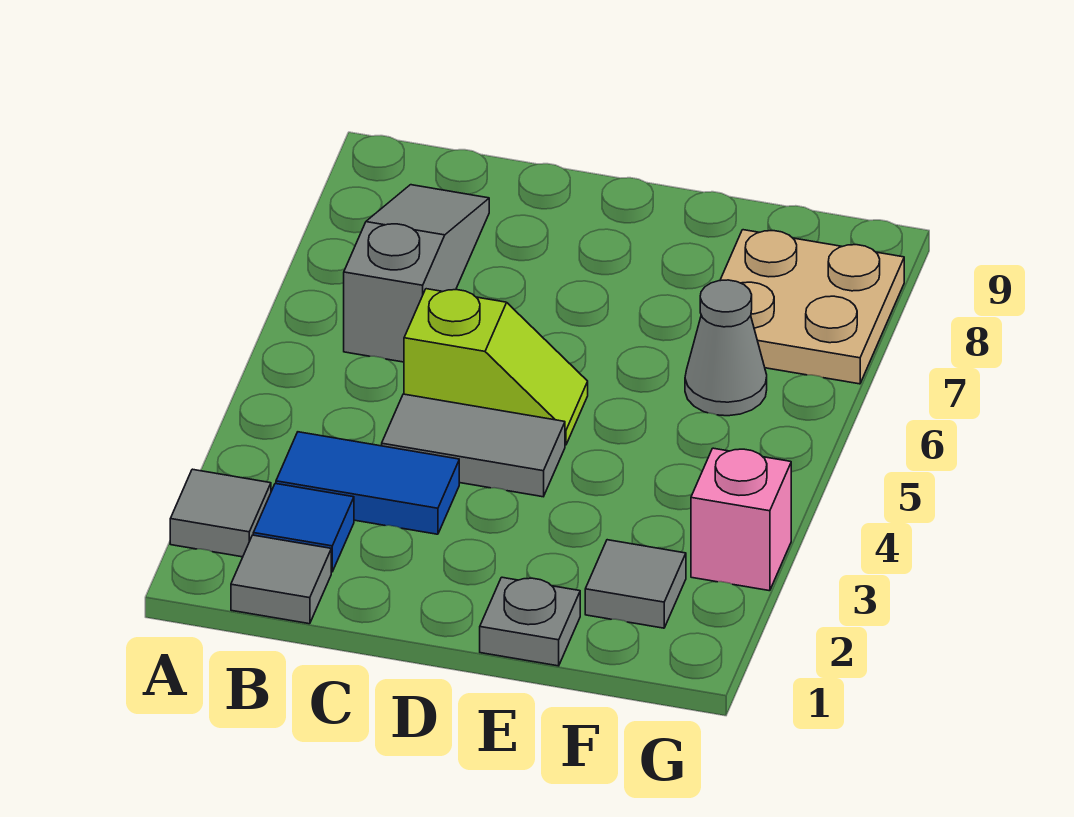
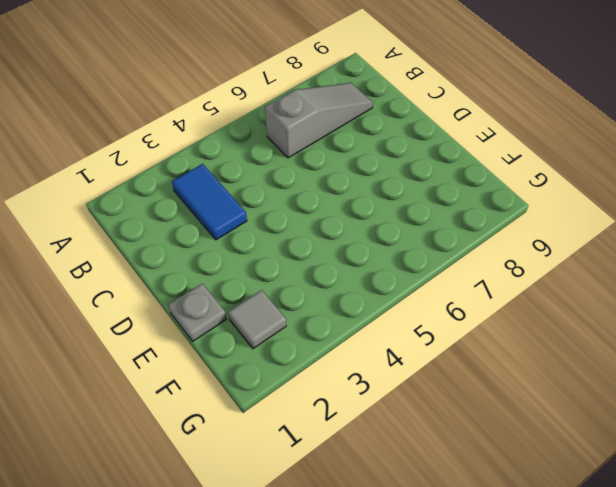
none -> grey tile A2 level 1
none -> grey tile B1 level 1
none -> blue tile B2 level 1

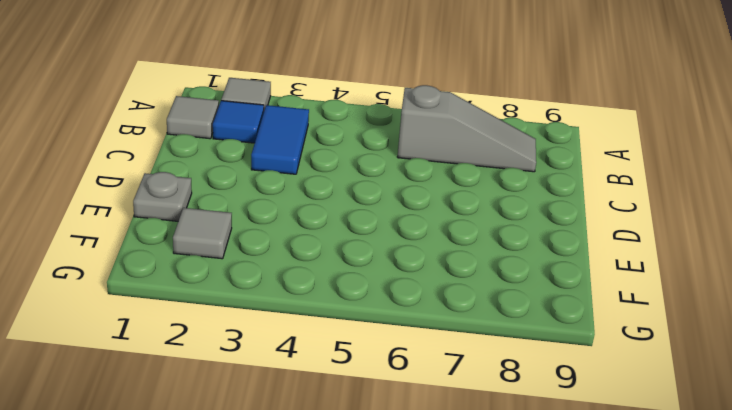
none -> grey tile C4:D4 level 1
none -> lime slope C5:D5 level 1 top C
none -> grey cone F6 level 1

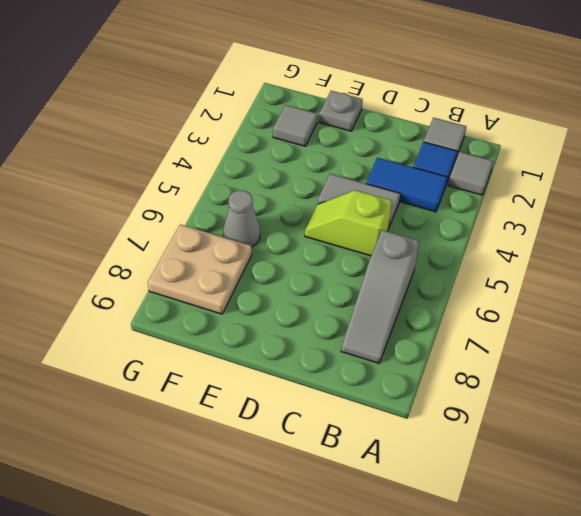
none -> pink brick G3 level 1

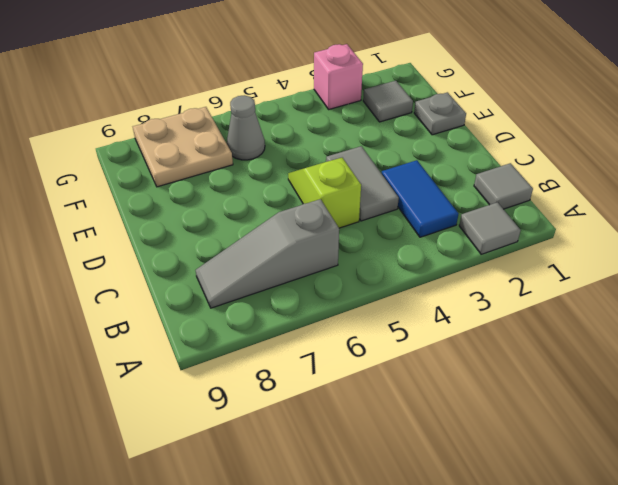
none -> blue tile B2 level 1

